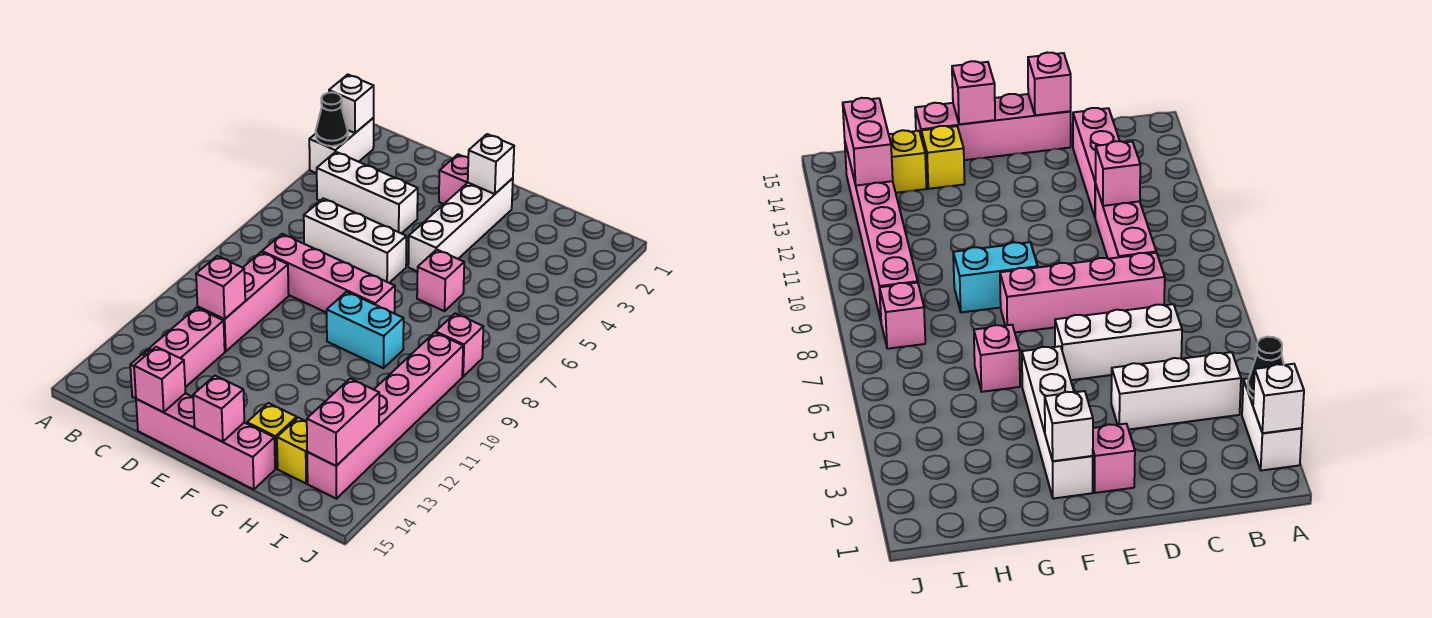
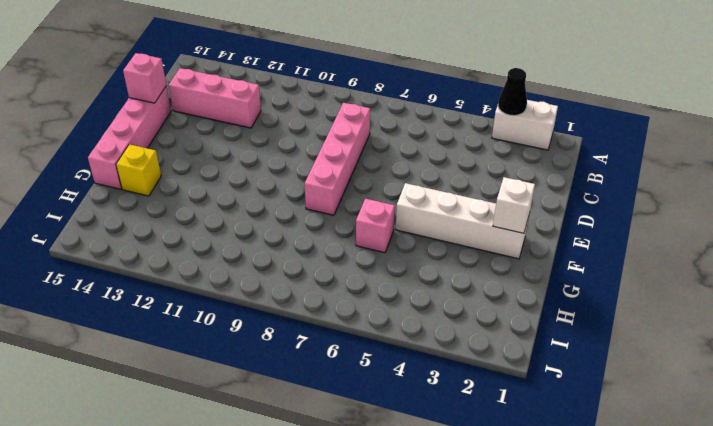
none -> white brick B4:D4 level 1
none -> white brick C6:E6 level 1
none -> pink brick C9:C11 level 1

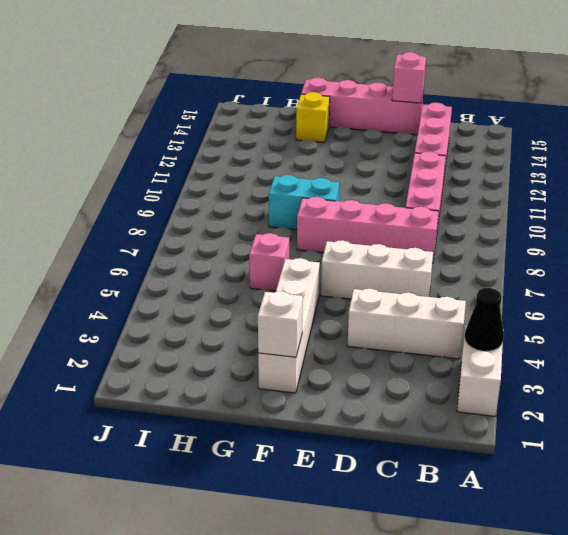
none -> pink brick E2 level 1
none -> yellow brick H14 level 1
none -> pink brick I8 level 1

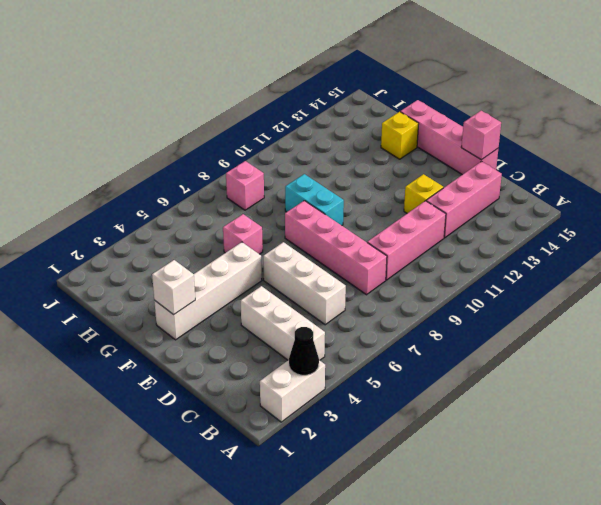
yellow brick D12 level 1 -> yellow brick H14 level 1
none -> pink brick E2 level 1
none -> pink brick I9:I14 level 1
none -> white brick A2 level 2

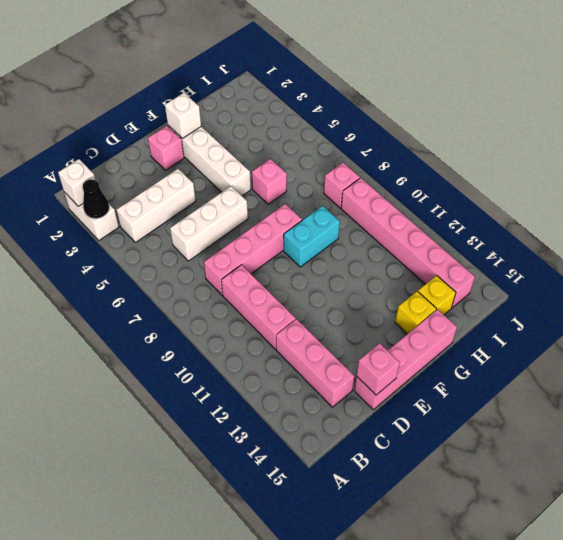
none -> pink brick C11 level 2
none -> pink brick F15 level 2
none -> pink brick I13:I14 level 2

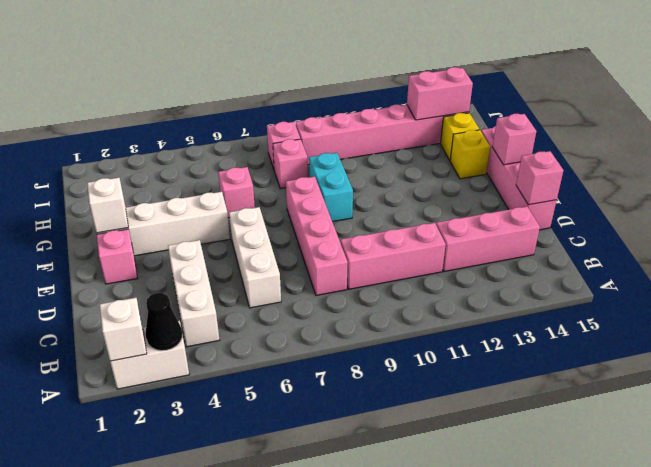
pink brick H8 level 1 -> pink brick C11 level 2

